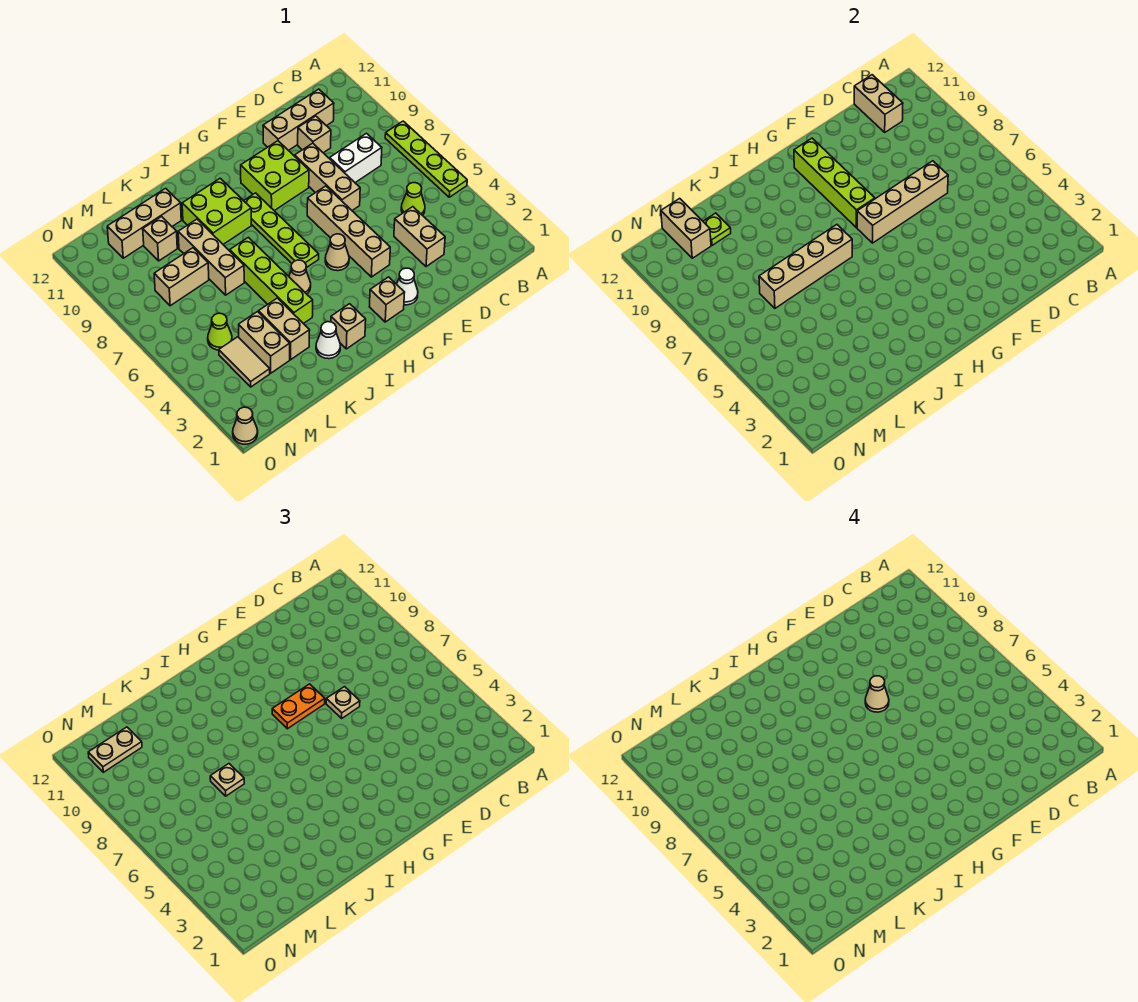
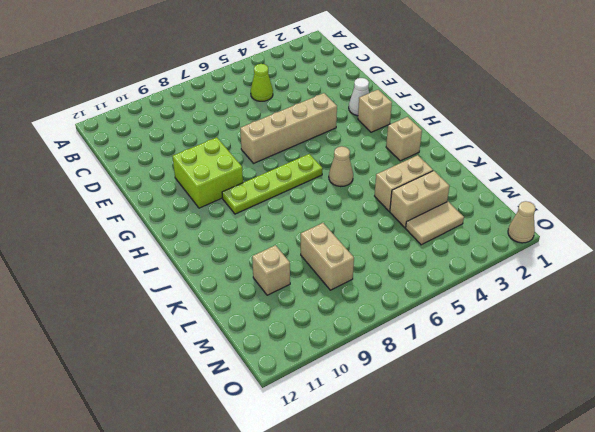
none -> lime plate A5:A8 level 1
none -> white brick C8:D8 level 1
none -> tan brick C11:E11 level 1
none -> tan brick D3:D4 level 1

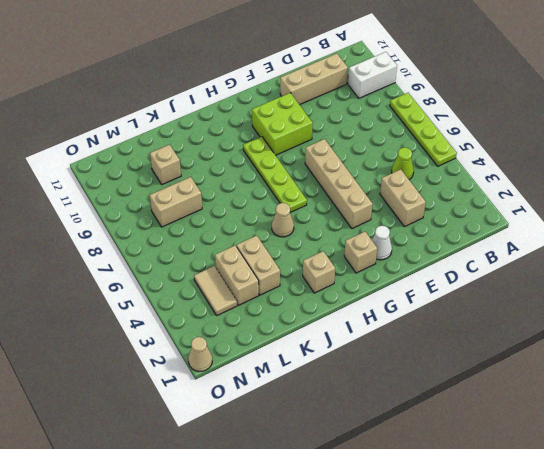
white brick A10:B10 level 1 -> white brick C8:D8 level 1
none -> tan brick D10 level 1
none -> tan brick E7:E9 level 1
none -> tan cone G5 level 1
none -> lime brick I9:J10 level 1

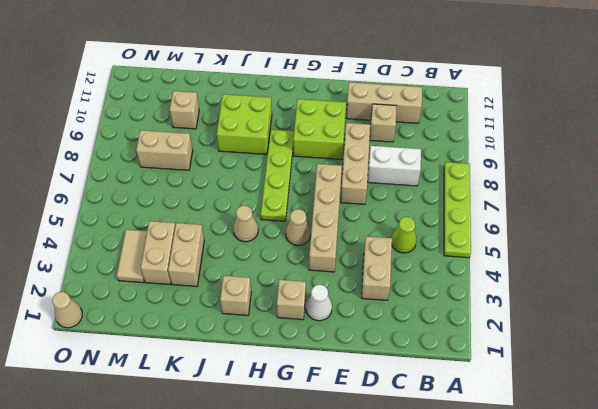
none -> white cone J2 level 1
none -> lime brick J4:J7 level 1
none -> tan brick K7:K9 level 1
none -> tan brick K11:M11 level 1

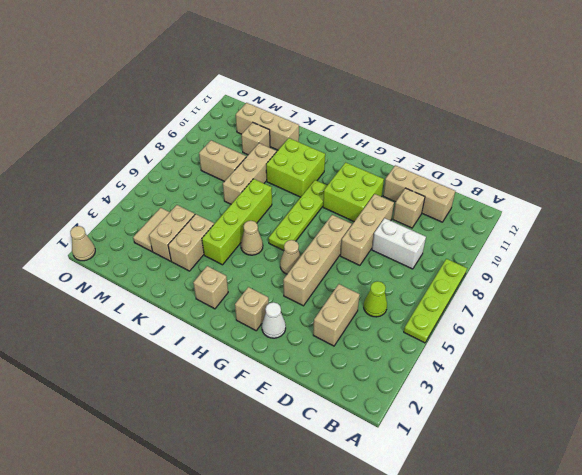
none -> white cone J2 level 1
none -> lime cone M5 level 1
none -> tan brick C11:C12 level 2
none -> tan brick D7:G7 level 2

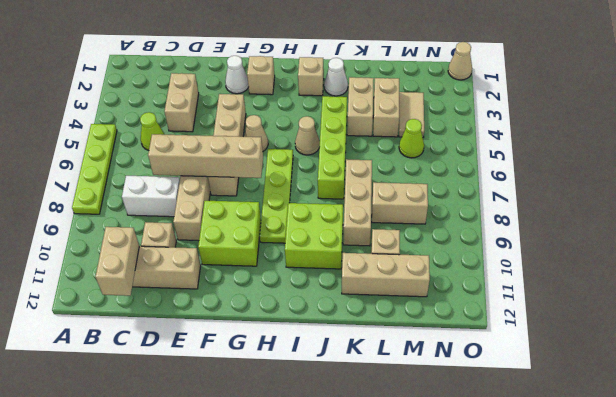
none -> lime brick G8:G11 level 2
none -> tan brick I7:L7 level 2
none -> lime plate L11 level 2
none -> tan brick M11:M12 level 2

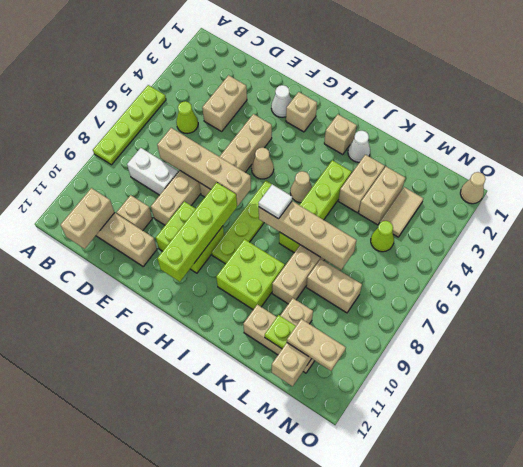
white tile I7 level 3 -> none
none -> tan plate E7 level 3
none -> orange plate F8:G8 level 3
none -> tan plate K7 level 3
none -> tan cone F8 level 4

